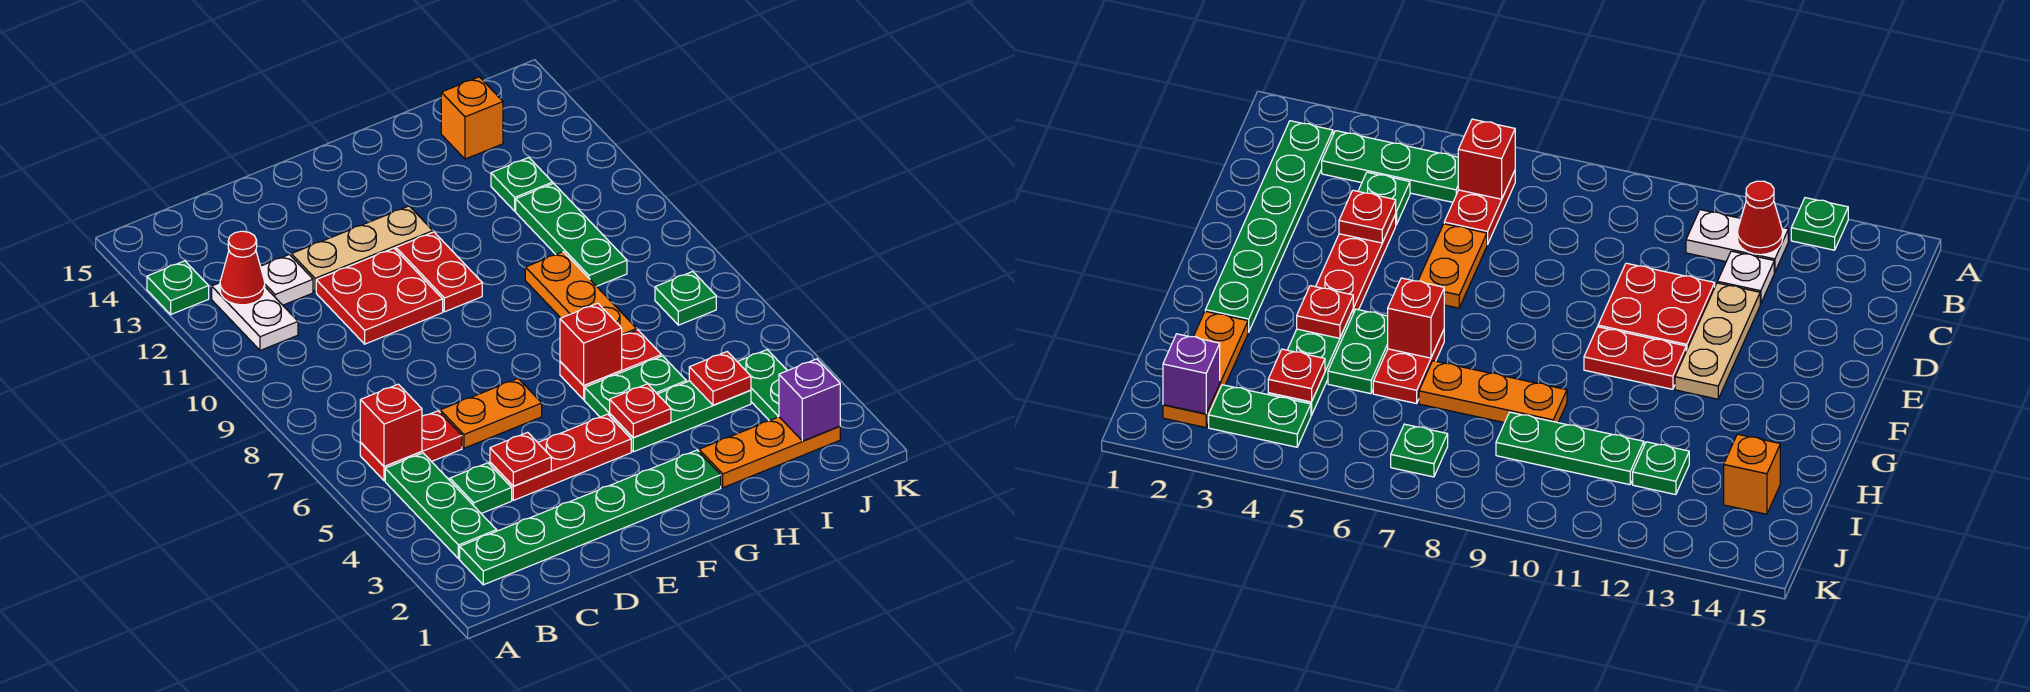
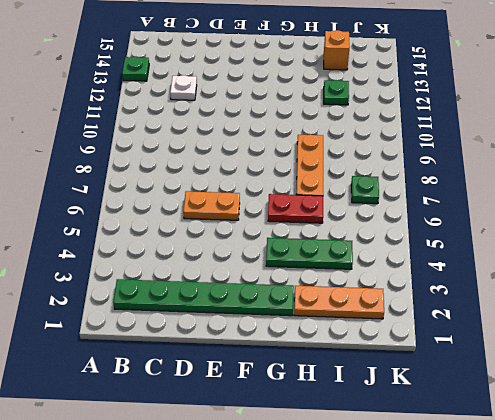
none -> green plate B3:B5 level 1
none -> red plate B6:C6 level 1
none -> white plate B11:B12 level 1

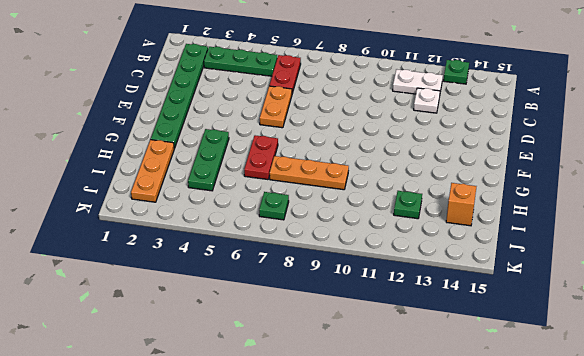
none -> green plate C4 level 1
none -> red plate D4:F4 level 1
none -> red plate D10:E11 level 1

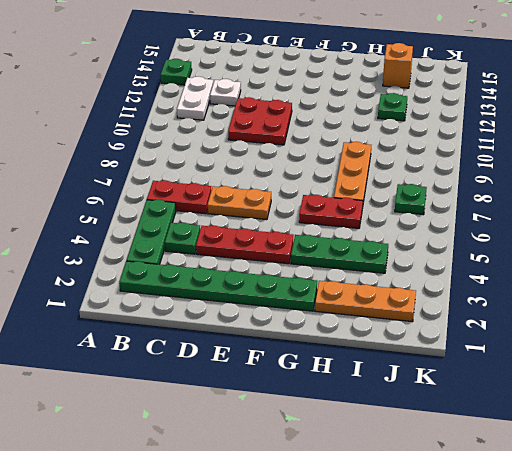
none -> tan plate D12:F12 level 1
none -> red plate F10:F11 level 1
none -> green plate G5:H5 level 1

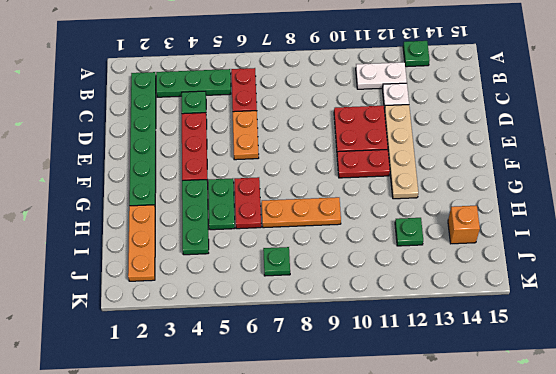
tan plate D12:G12 level 1 -> tan plate D12:F12 level 1
none -> green plate I9:I11 level 1
none -> green plate J3:J4 level 1
none -> red brick B6 level 2

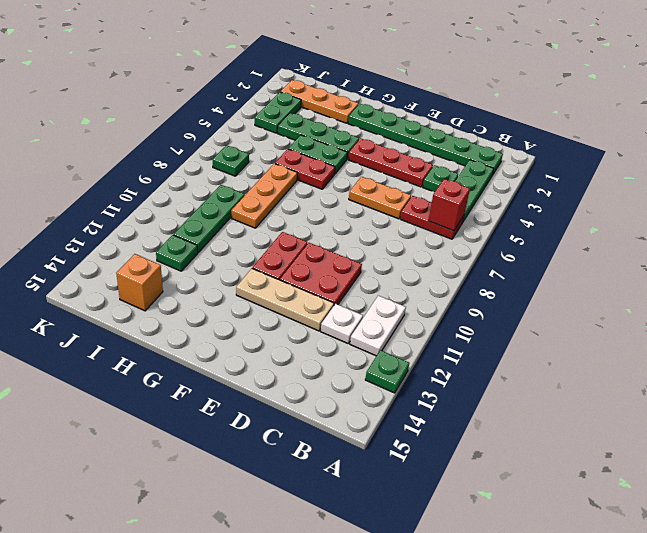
none -> red cone B12 level 2
none -> red plate D4 level 2
none -> red plate G4 level 2

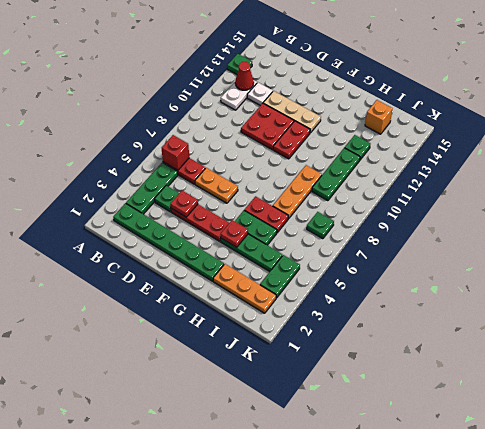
none -> red brick G6 level 2
none -> red plate I4 level 2
none -> purple brick J2 level 2

